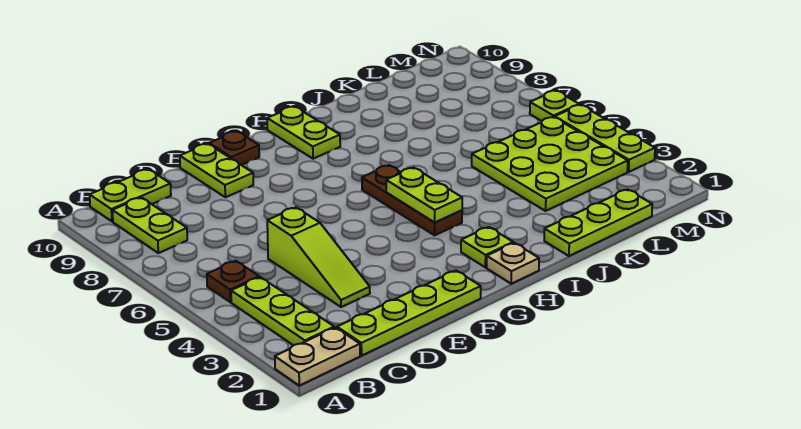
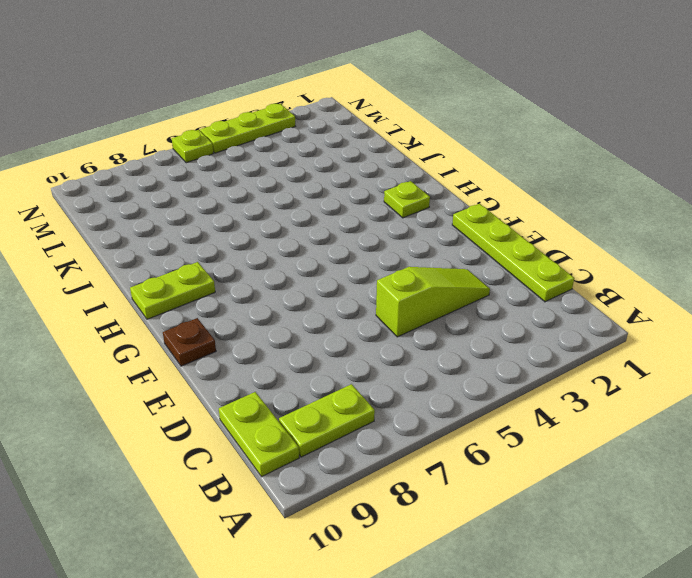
none -> tan plate A1:B1 level 1
none -> lime plate B2:B4 level 1
none -> brown plate B5 level 1

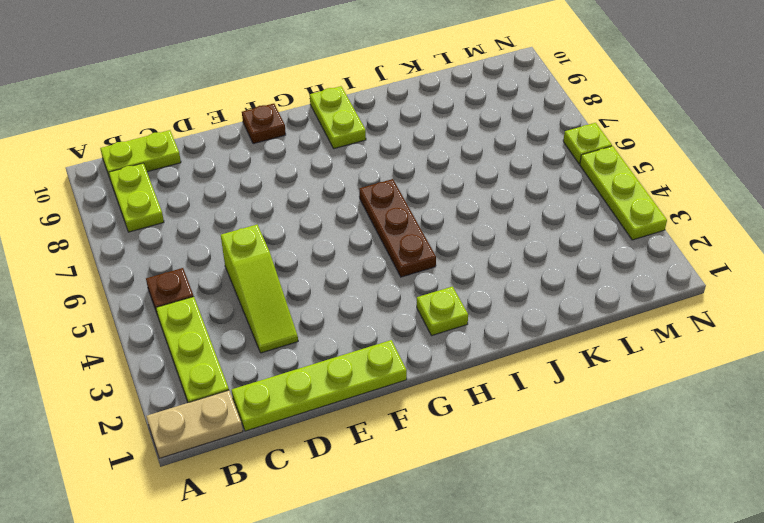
none -> lime plate E9:E10 level 1
none -> tan plate H1 level 1
none -> lime plate J1:L1 level 1

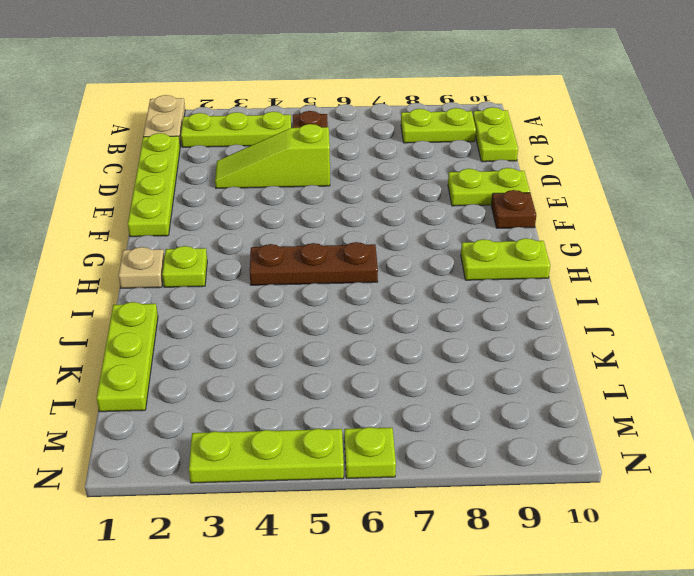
none -> lime plate K3:M5 level 1
none -> lime plate H4:H5 level 2

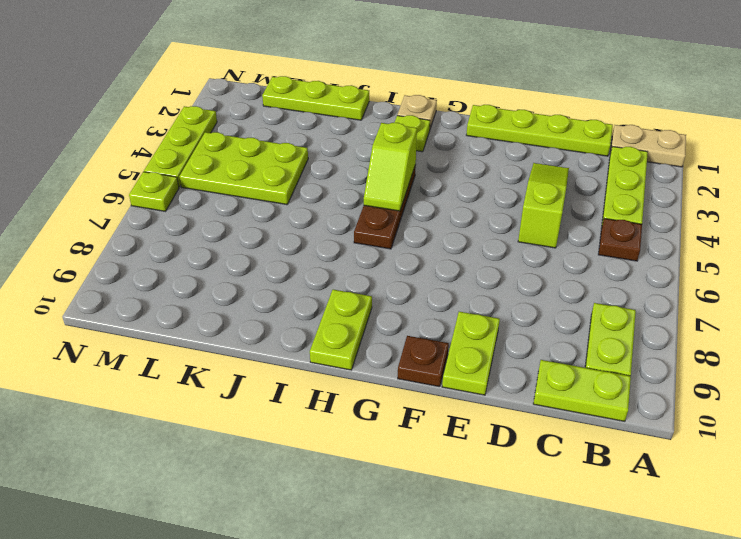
lime slope H4:H5 level 2 top 4 -> lime plate H4:H5 level 2
lime plate K4:M5 level 1 -> lime plate K3:M5 level 1

